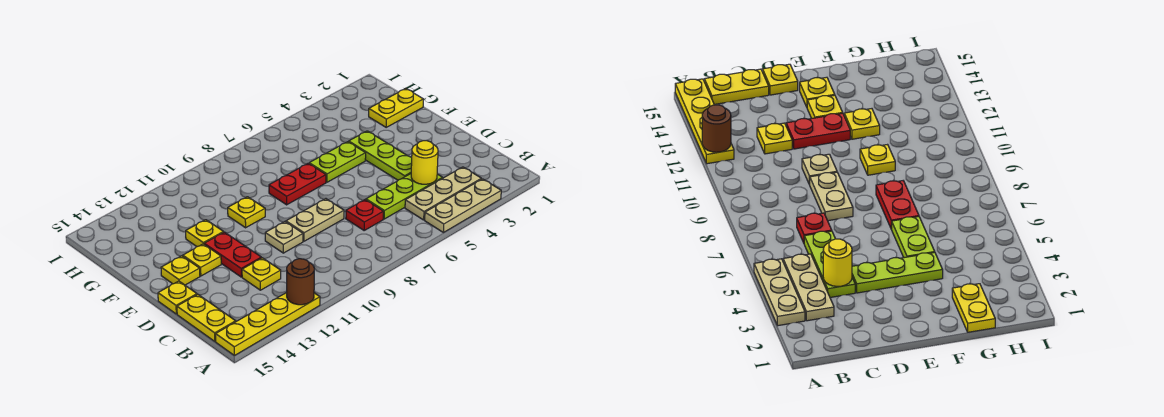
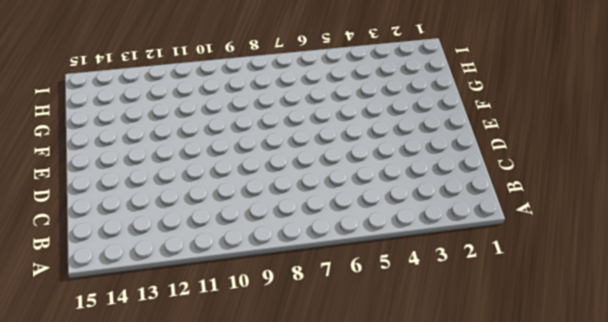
none -> tan plate A3:A5 level 1
none -> yellow plate A12:A15 level 1
none -> tan plate B3:B5 level 1

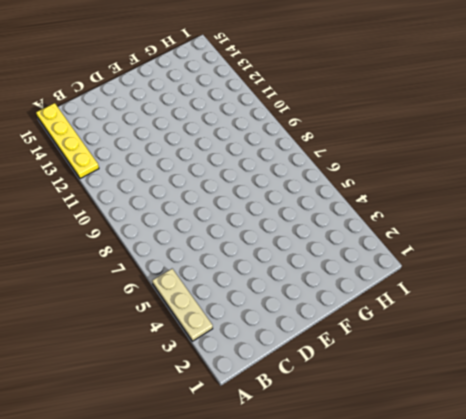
none -> tan plate B3:B5 level 1
none -> yellow plate B15:C15 level 1
none -> lime plate C4:C6 level 1

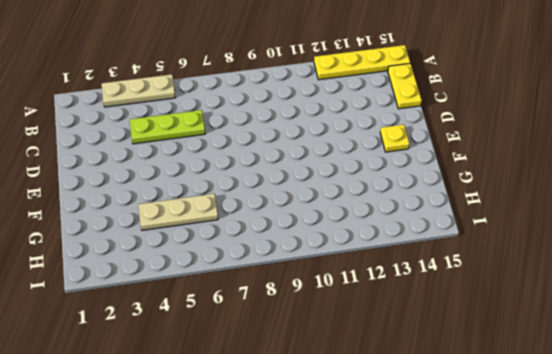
tan plate G4:G6 level 1 -> tan plate B3:B5 level 1
none -> red plate C7 level 1
none -> yellow plate C12 level 1
none -> lime plate D4:F4 level 1

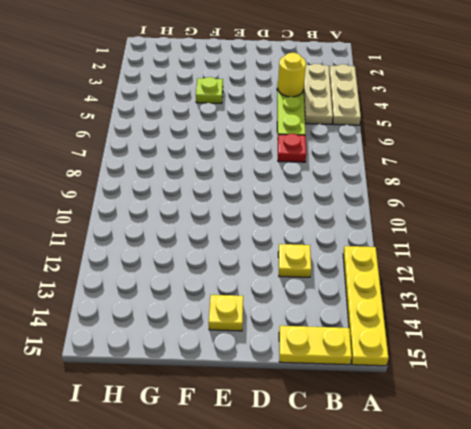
lime plate F4 level 1 -> lime plate D4:F4 level 1
none -> tan plate D8:D9 level 1
none -> tan plate D10 level 1
none -> red plate D12:E12 level 1

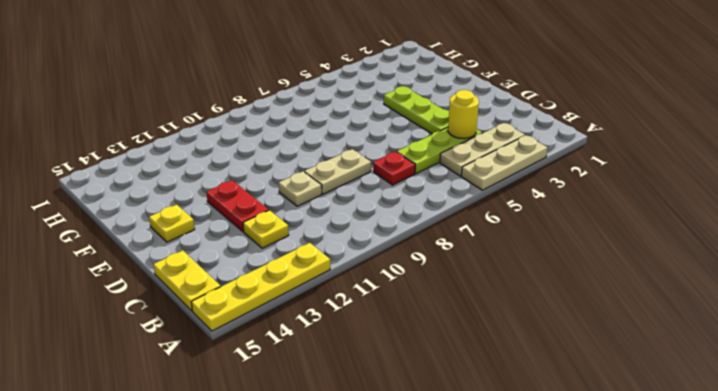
none -> yellow plate D15 level 1
none -> yellow plate E13 level 1
none -> lime plate F5:F6 level 1

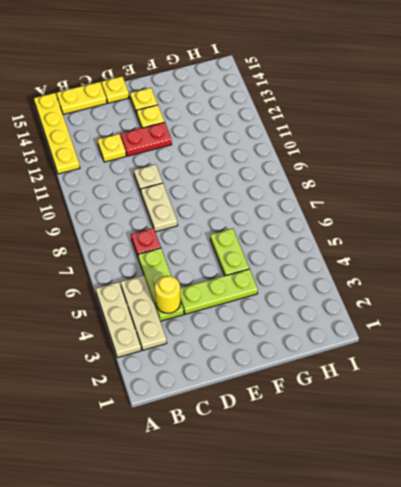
none -> red plate F7:F8 level 1
none -> yellow plate F10 level 1
none -> yellow plate F12 level 1

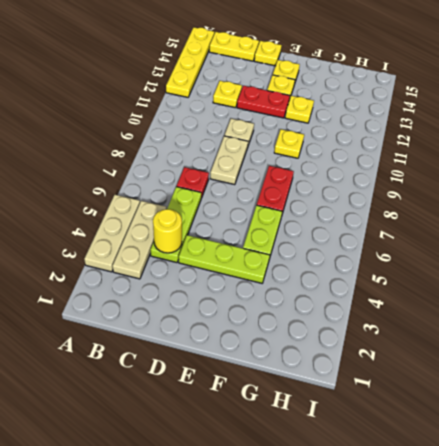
none -> yellow plate G1:G2 level 1
none -> brown round brick A12 level 2

